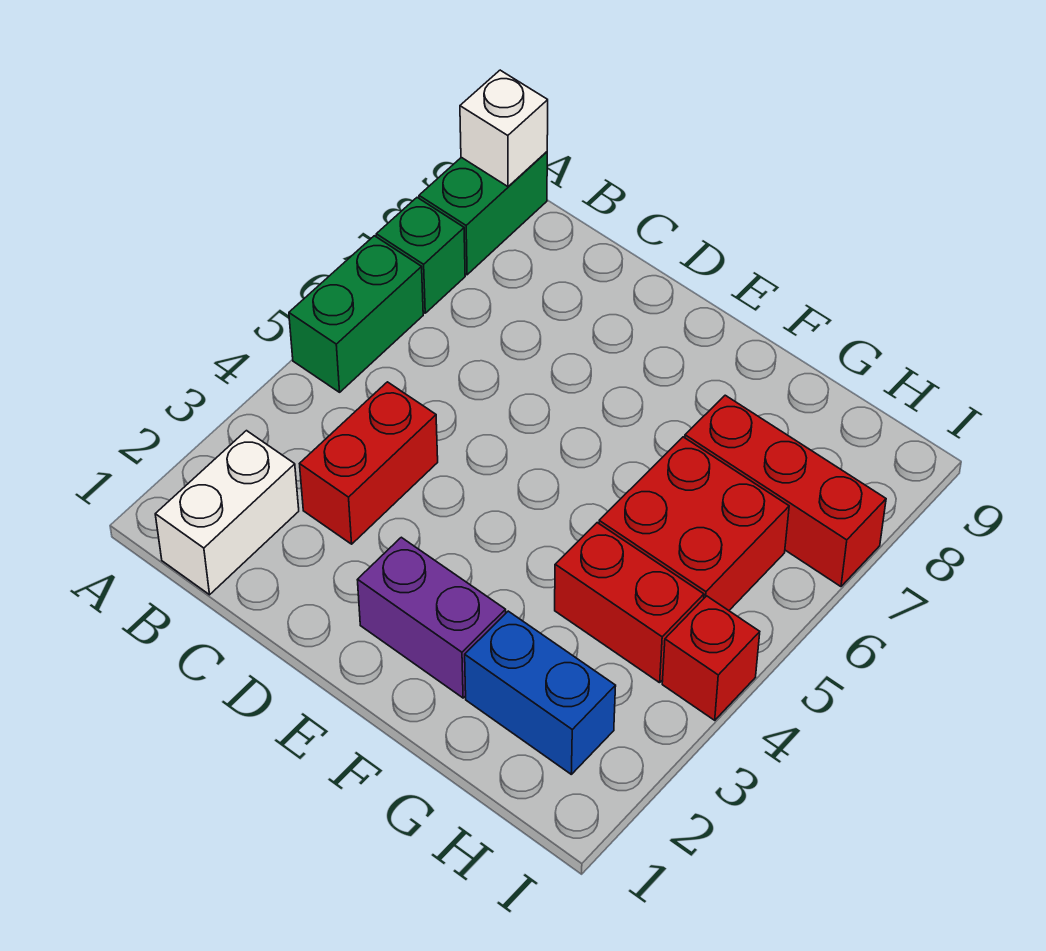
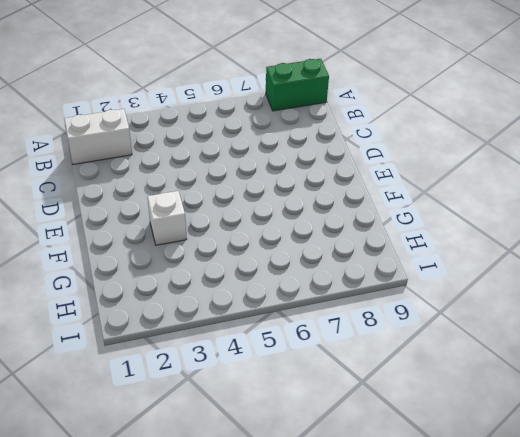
white brick F3 level 1 -> white brick A9 level 2
none -> green brick A5:A6 level 1
none -> green brick A7 level 1
none -> red brick C3:C4 level 1

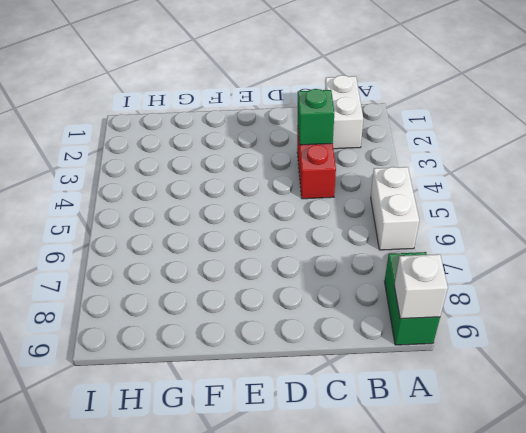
white brick A5:A6 level 1 -> green brick A5:A6 level 1
green brick C3 level 2 -> green brick A7 level 1
none -> purple brick E2:F2 level 1
none -> blue brick G2:H2 level 1
none -> red brick G4:H4 level 1

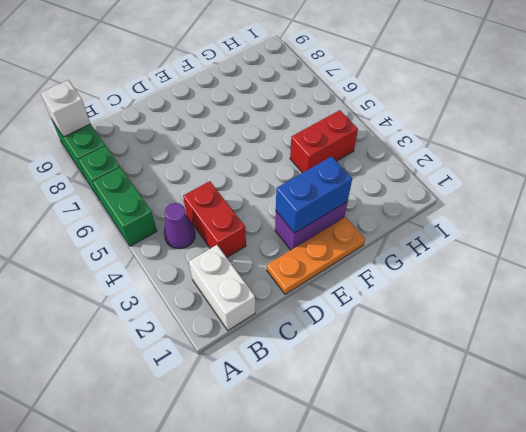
purple cone B4 level 1 -> none
orange plate D1:F1 level 1 -> none
blue brick E2:F2 level 2 -> blue brick G2:H2 level 1
none -> red brick G5:H6 level 1
none -> red brick G7:I7 level 1
none -> red brick I4 level 1

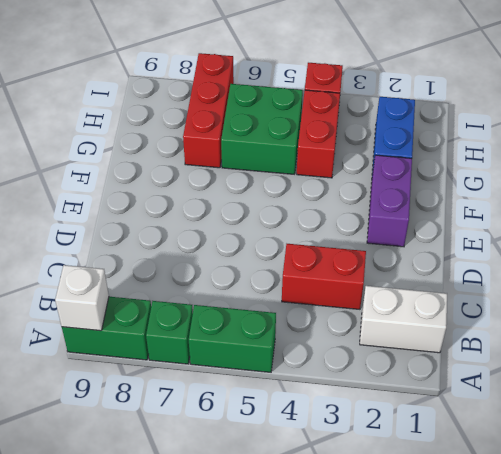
green brick G5:H6 level 1 -> red brick G5:H6 level 1

